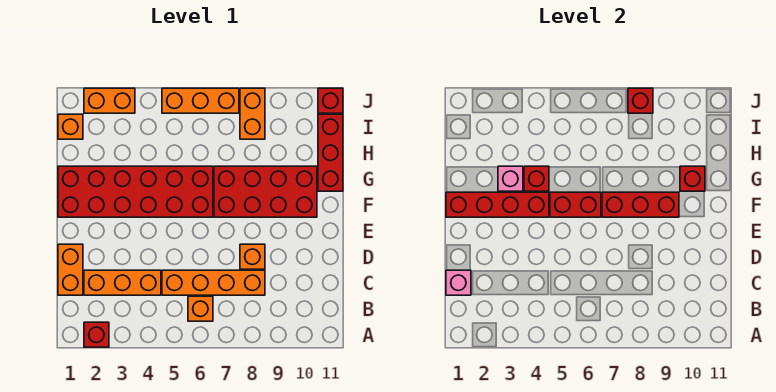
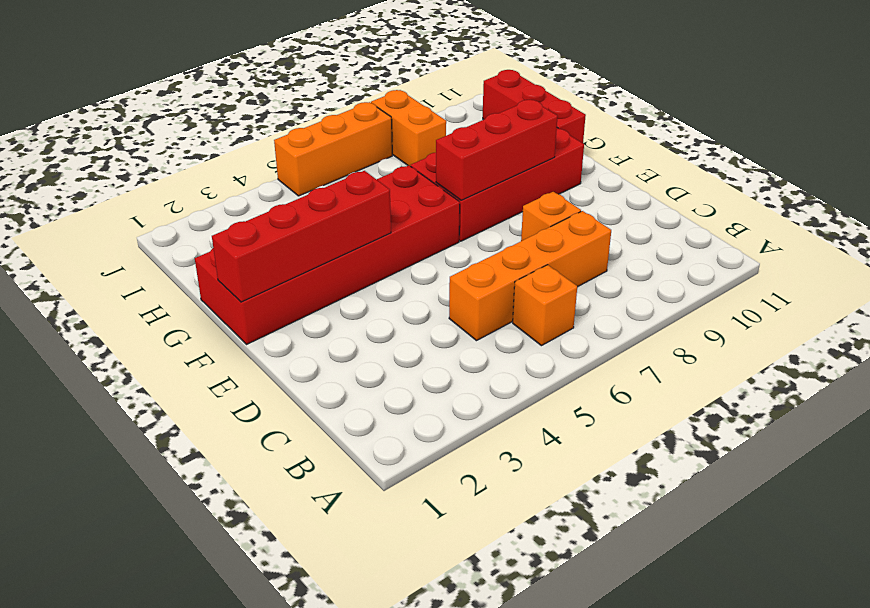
none -> red brick A2 level 1
none -> orange brick C1:D1 level 1
none -> orange brick C2:C4 level 1

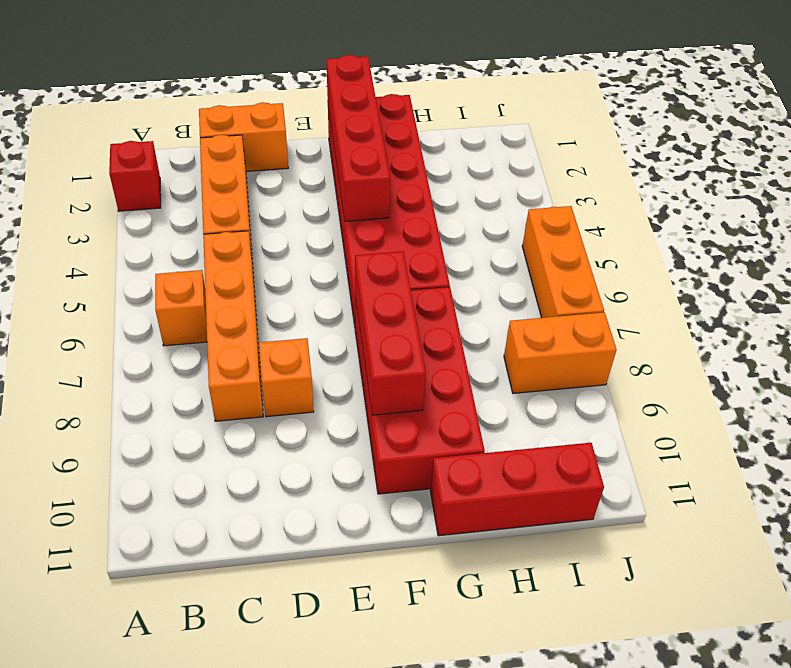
none -> orange brick I1 level 1
none -> orange brick J2:J3 level 1
none -> red brick J11 level 1

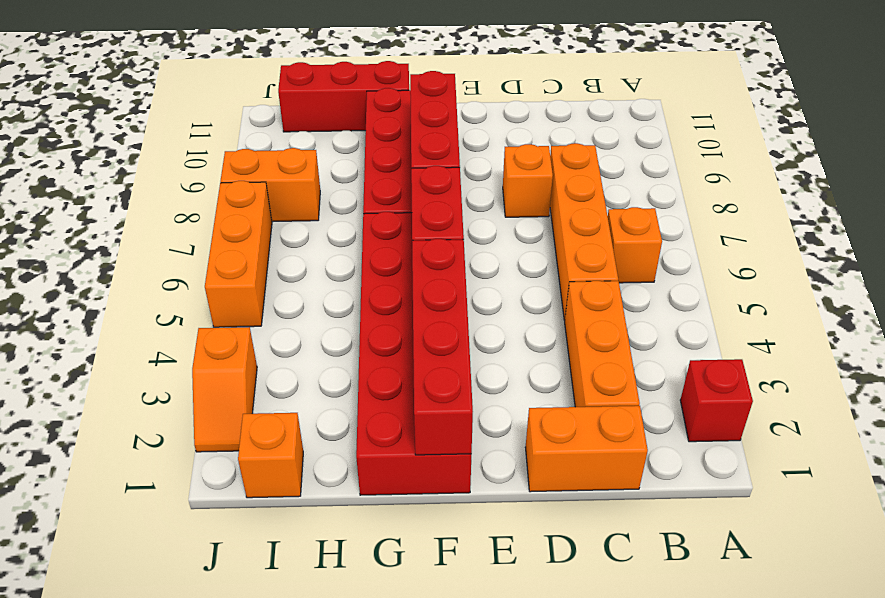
orange slope J2:J3 level 1 top 3 -> orange brick J2:J3 level 1
none -> red brick J11 level 1
none -> pink brick C1 level 2
none -> pink brick G3 level 2

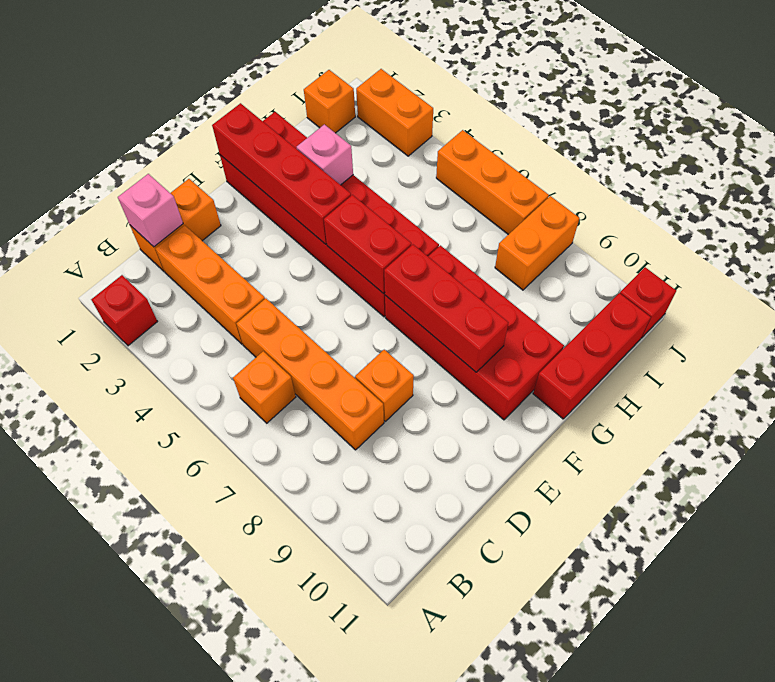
none -> red brick G4 level 2
none -> red brick G10 level 2
none -> red brick J8 level 2

